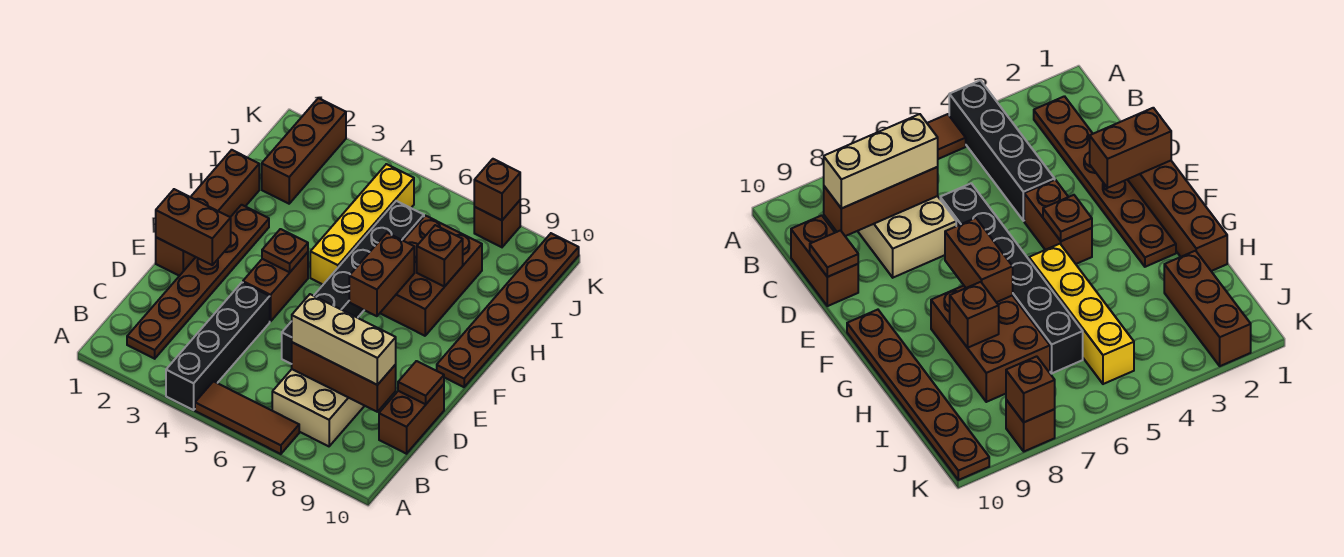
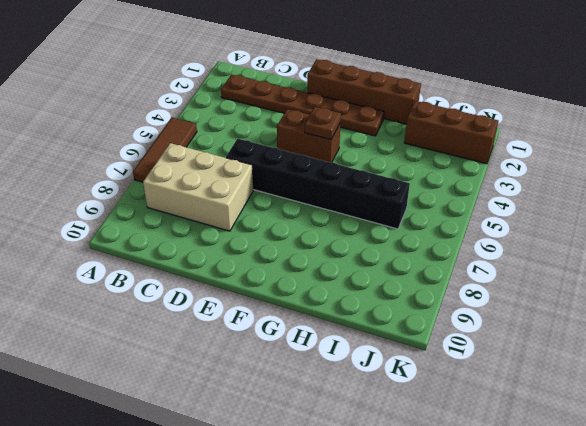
none -> black brick A4:D4 level 1
none -> brown brick C10:D10 level 1
none -> brown plate F10:K10 level 1

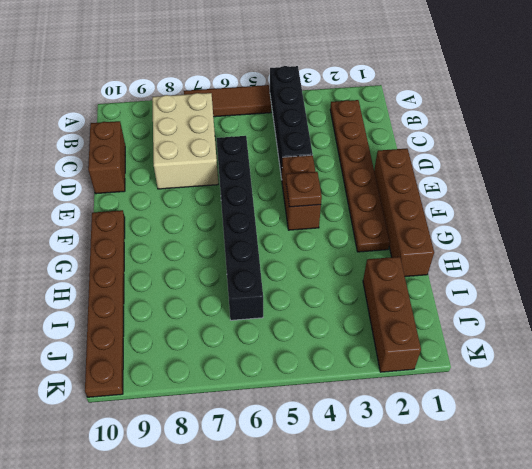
none -> yellow brick G5:J5 level 1
none -> brown brick G7:I8 level 1
none -> brown brick K8 level 1

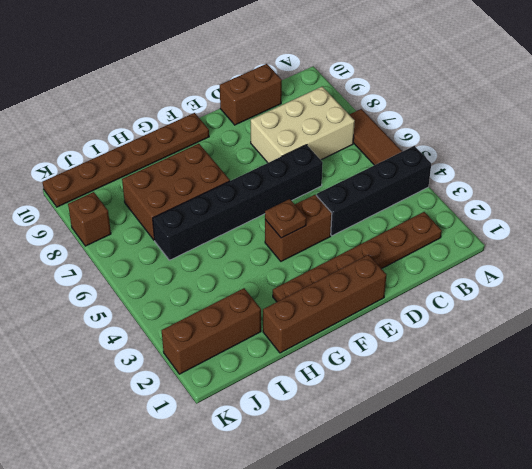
none -> yellow brick G5:J5 level 1
none -> brown brick C7:C9 level 2
none -> brown tile D10 level 2

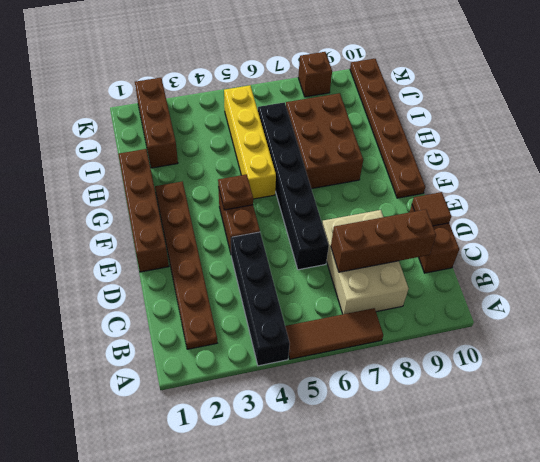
none -> brown brick E1:E2 level 2
none -> brown brick F7:G7 level 2
none -> brown brick H8 level 2

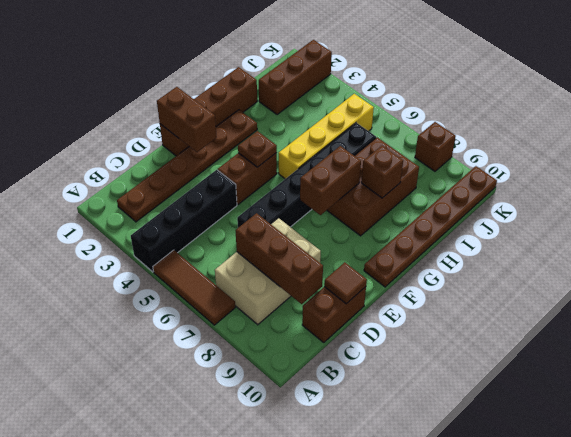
none -> brown brick K8 level 2
none -> tan brick C7:C9 level 3

